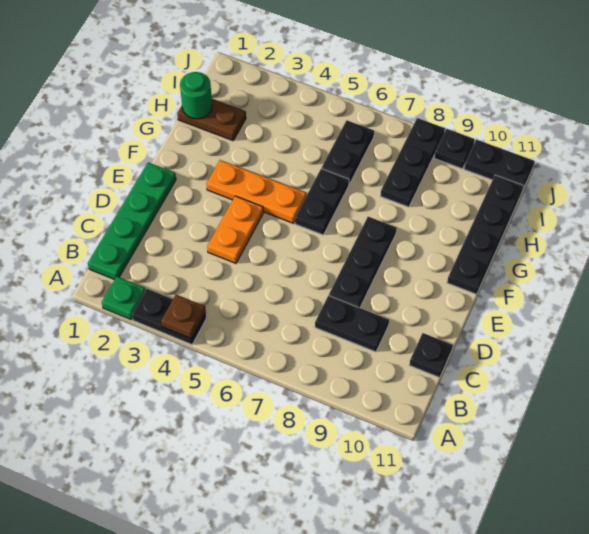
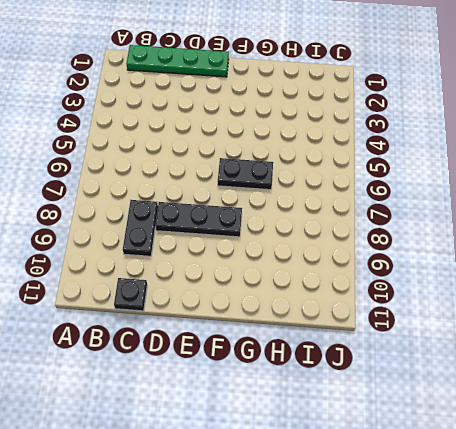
none -> green plate A2 level 1
none -> black plate A3:A4 level 1
none -> orange plate D4:E4 level 1

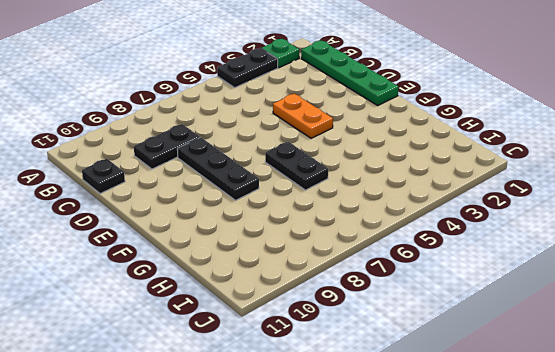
none -> orange plate F3:F5 level 1
none -> black plate F11:I11 level 1
none -> brown plate H1:H2 level 1

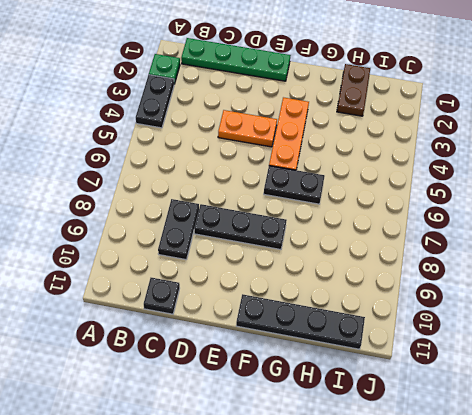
none -> black plate H6:I6 level 1
none -> black plate H8:J8 level 1
none -> black plate J9 level 1

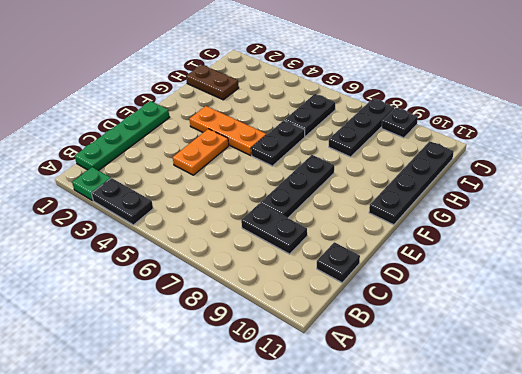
none -> black plate J10:J11 level 1
none -> brown plate A4 level 2
none -> green round brick H1 level 2

